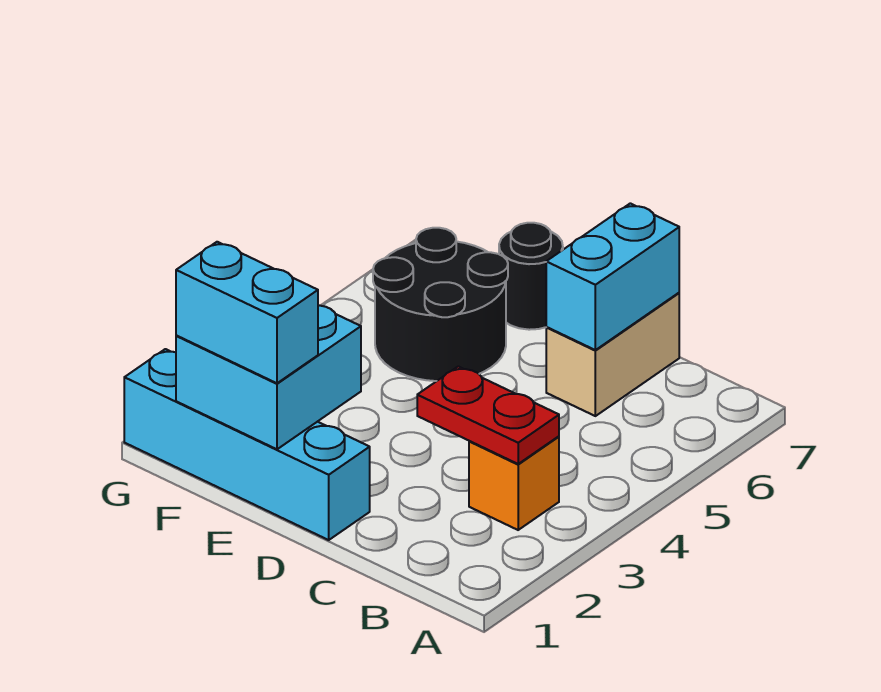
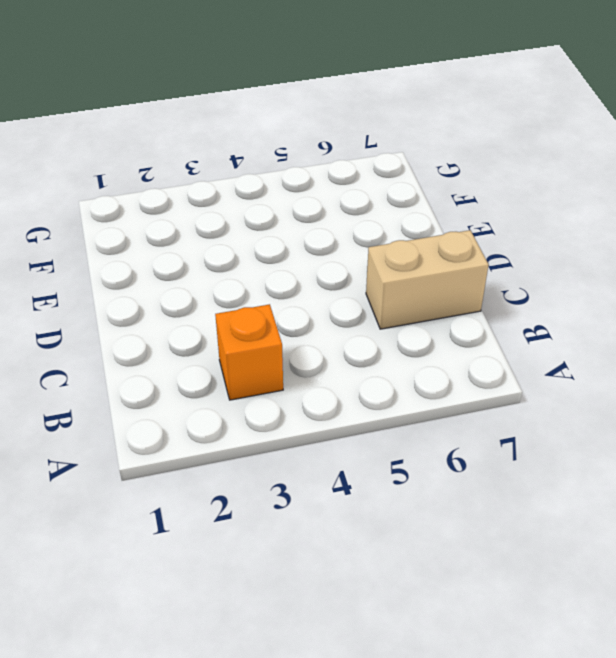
none -> cyan brick D1:G1 level 1
none -> black round brick E5:F6 level 1

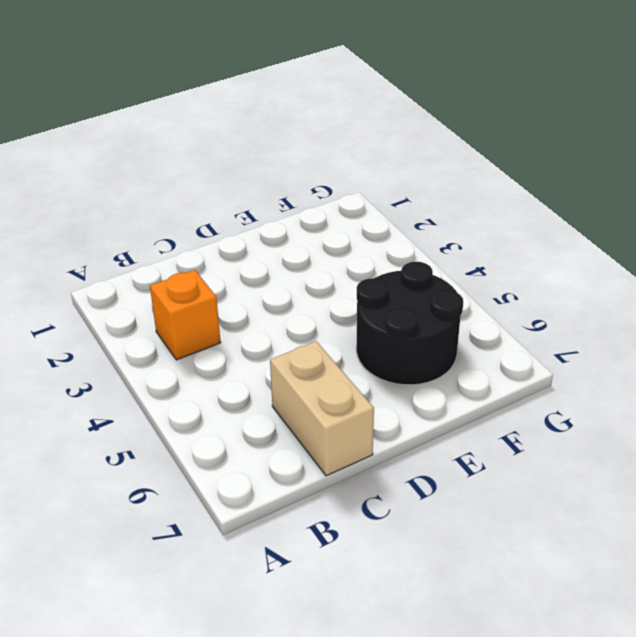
none -> cyan brick D1:G1 level 1
none -> black round brick E7 level 1

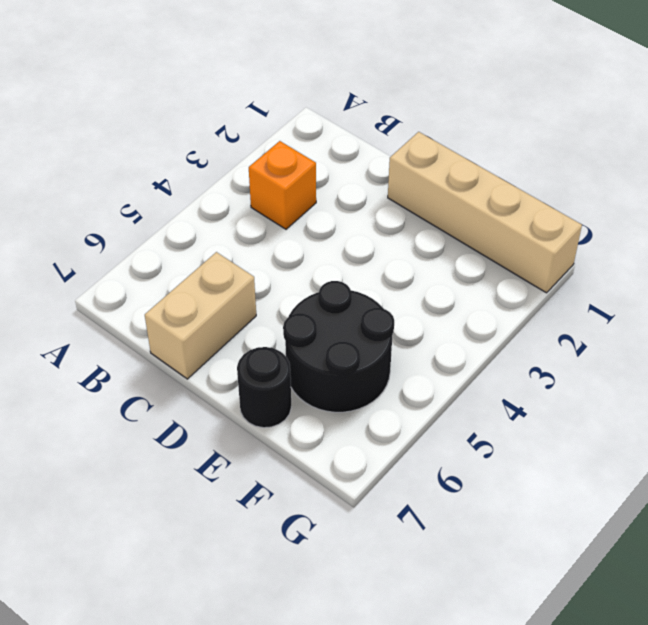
tan brick D1:G1 level 1 -> cyan brick D1:G1 level 1
none -> red plate B3:C3 level 2
none -> cyan brick C6:C7 level 2

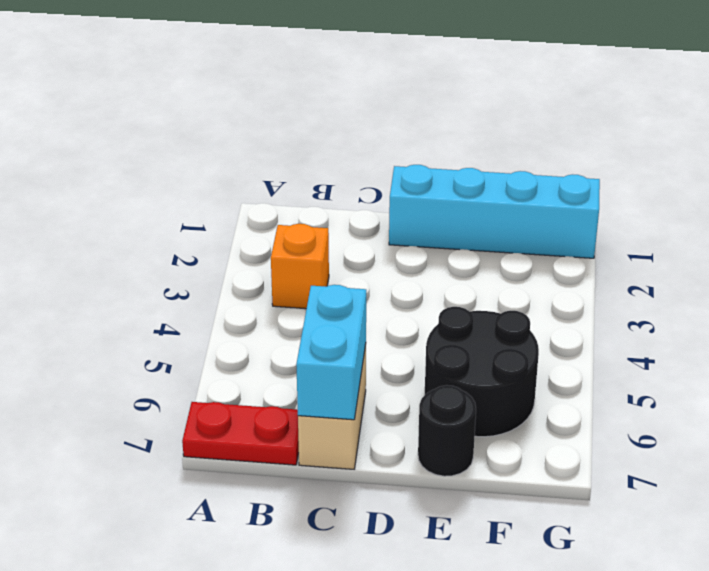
red plate A7:B7 level 1 -> red plate B3:C3 level 2
none -> cyan brick E1:F2 level 2
none -> cyan brick E1:F1 level 3

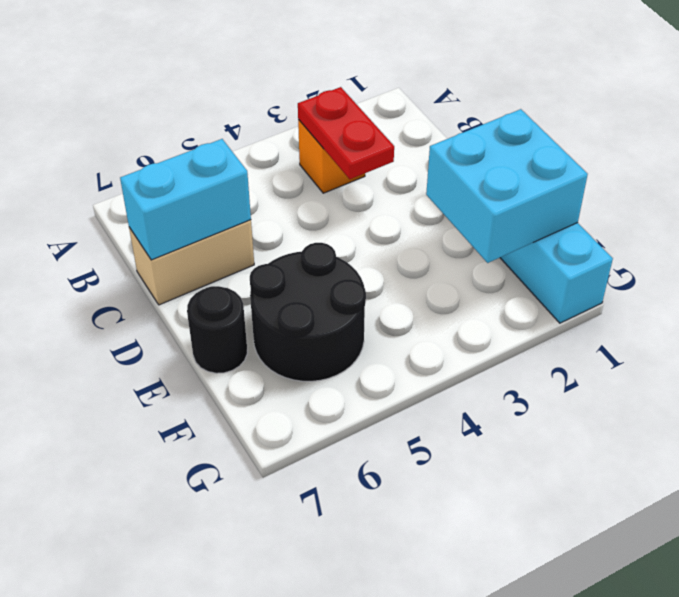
none -> cyan brick E1:F1 level 3

